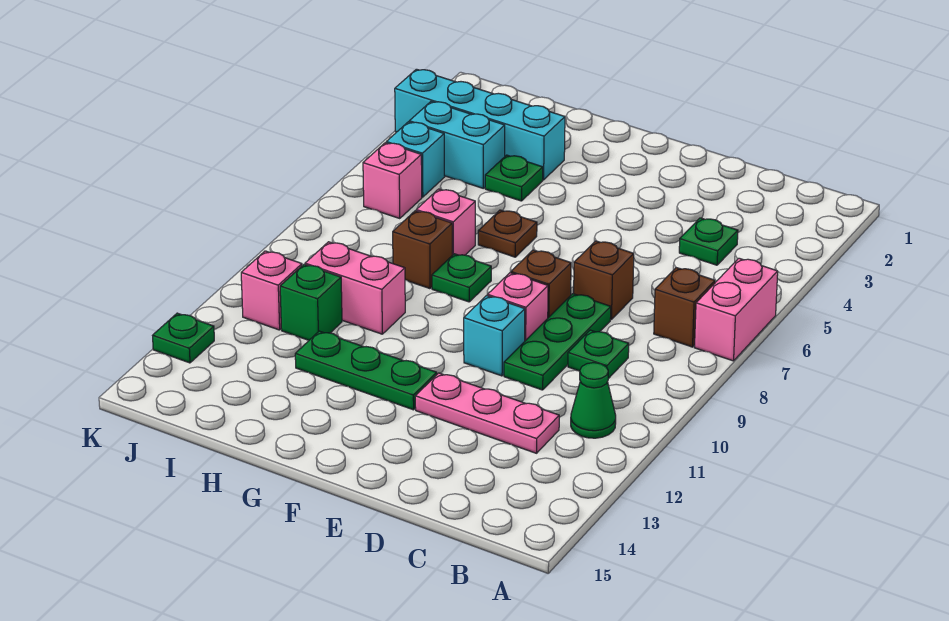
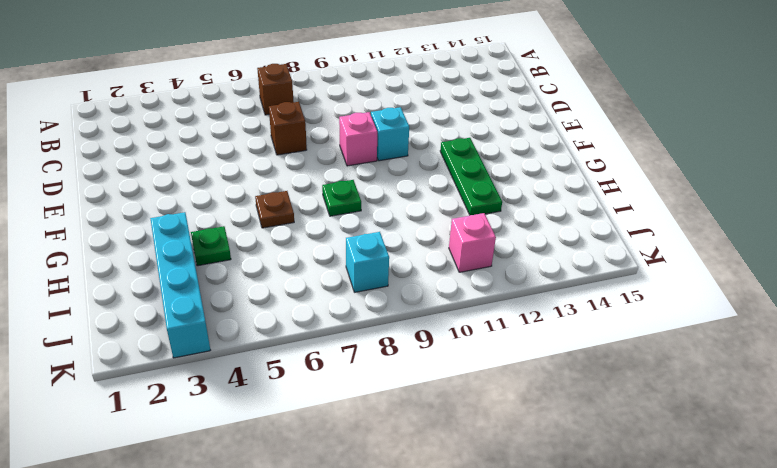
cyan brick J8 level 1 -> cyan brick J5 level 1
none -> pink brick A6:A7 level 1
none -> green cone B11 level 1
none -> green plate C4 level 1

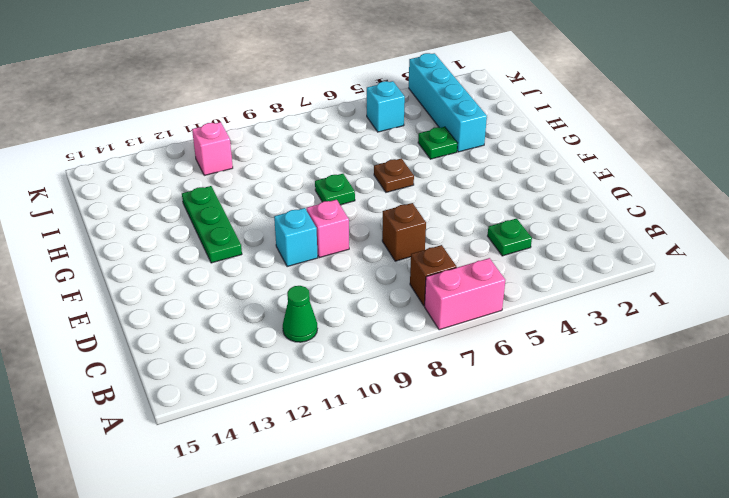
none -> green plate C9 level 1
none -> pink plate C12:E12 level 1
none -> green plate D8:D10 level 1

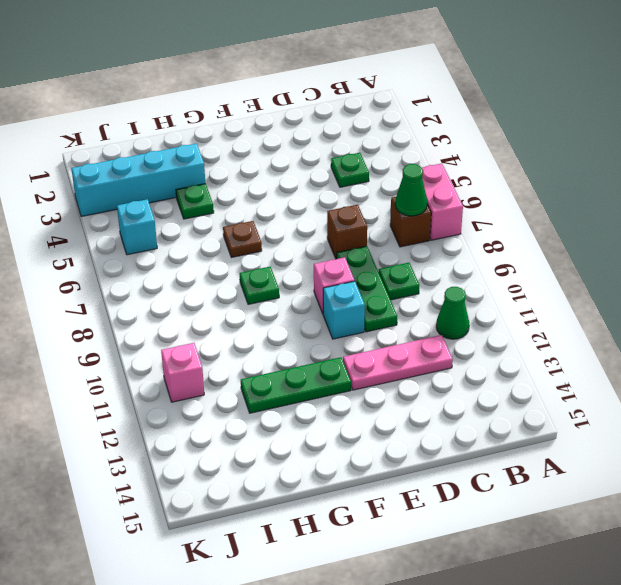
green cone B7 level 2 -> none
none -> brown brick E8 level 1
none -> pink brick H7 level 1
none -> brown brick H8 level 1

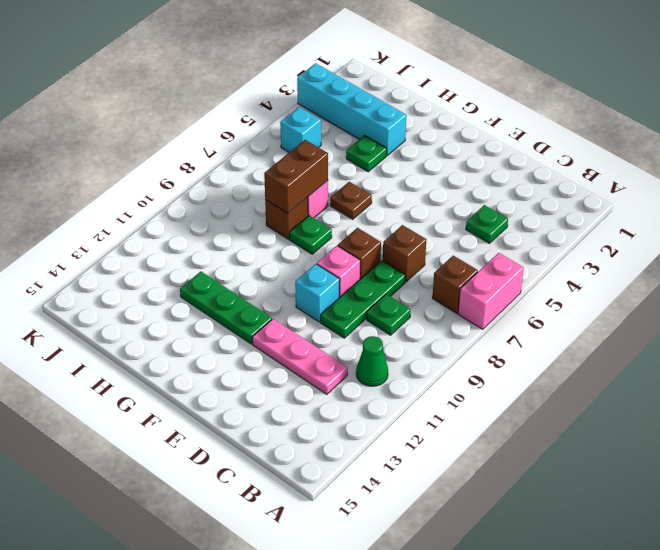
brown brick H7:H8 level 2 -> none
none -> pink brick H10:I10 level 1
none -> cyan brick I4:J4 level 1
none -> green brick I11 level 1

